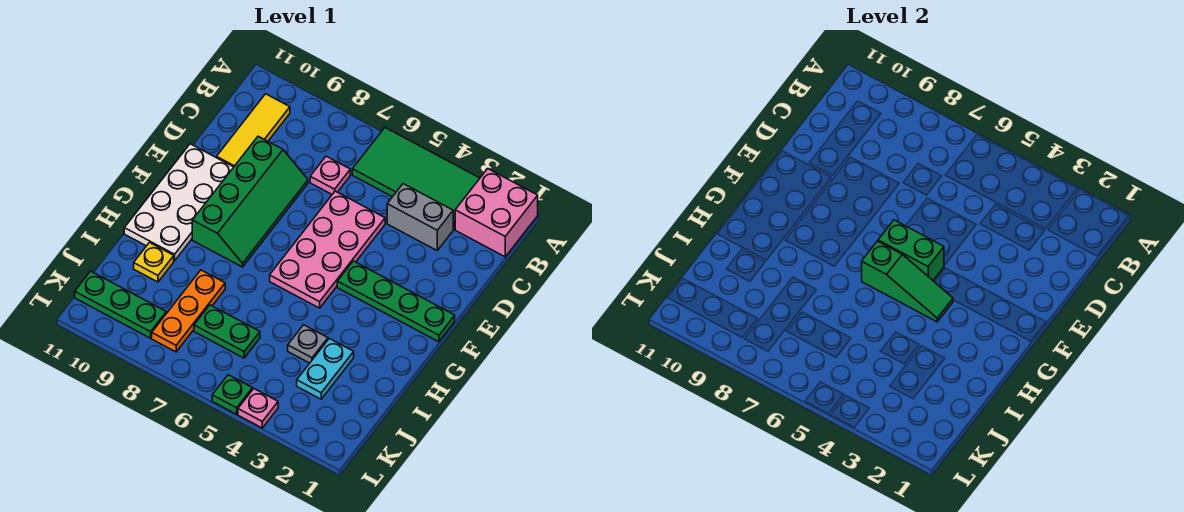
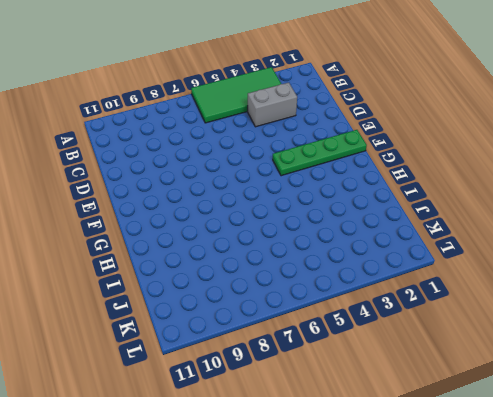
none -> pink brick A1:B2 level 1
none -> yellow tile B10:D10 level 1
none -> pink plate C7 level 1

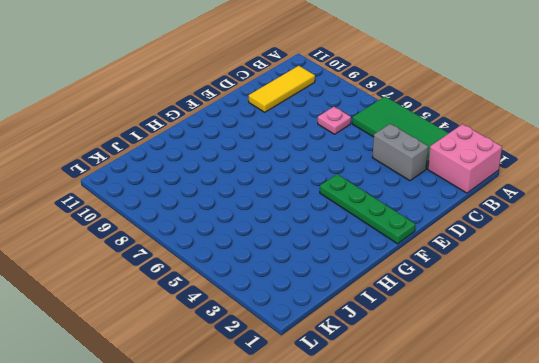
none -> pink plate D5:G6 level 1
none -> green slope D8:G9 level 1 top 9
none -> white plate E10:H11 level 1

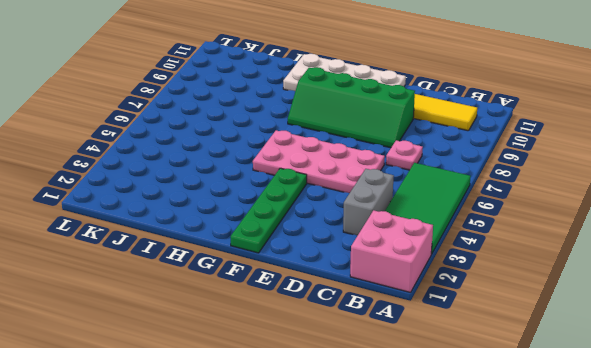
none -> cyan plate I3:J3 level 1
none -> grey plate I4 level 1
none -> orange plate I8:K8 level 1

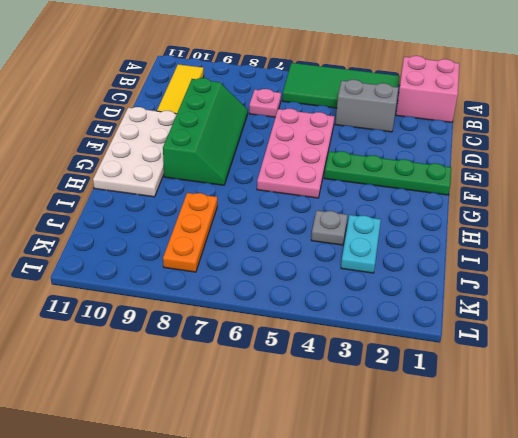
none -> yellow plate I10 level 1
none -> green plate J6:J7 level 1
none -> green plate K9:K11 level 1

